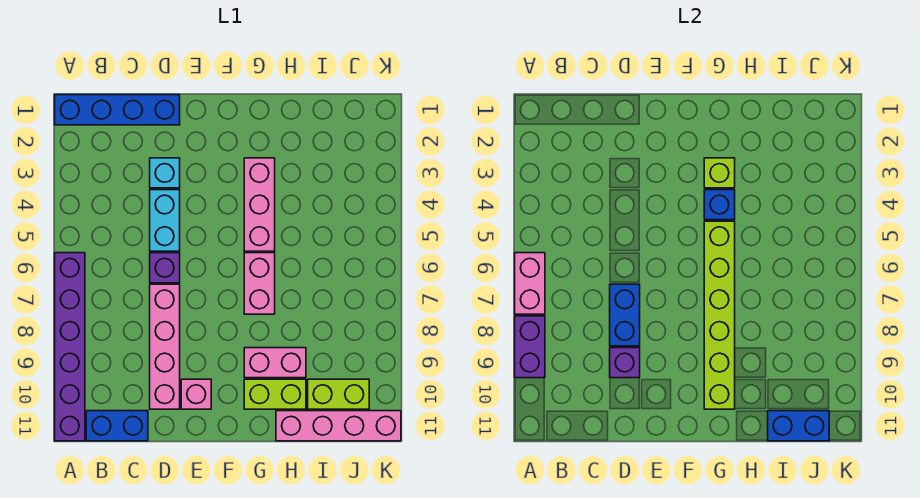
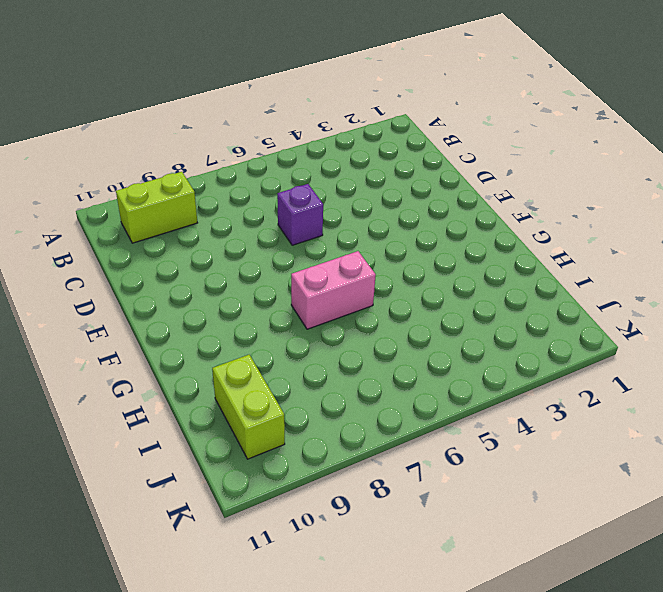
lime brick B9:B10 level 1 -> lime brick G10:H10 level 1
none -> blue brick A1:D1 level 1
none -> purple brick A6:A11 level 1
none -> blue brick B11:C11 level 1

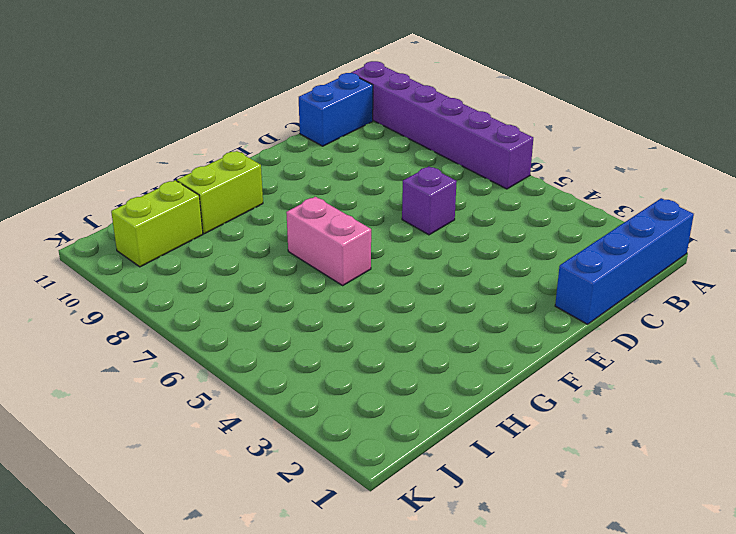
none -> cyan brick D3 level 1
none -> cyan brick D4:D5 level 1
none -> pink brick D7:D10 level 1

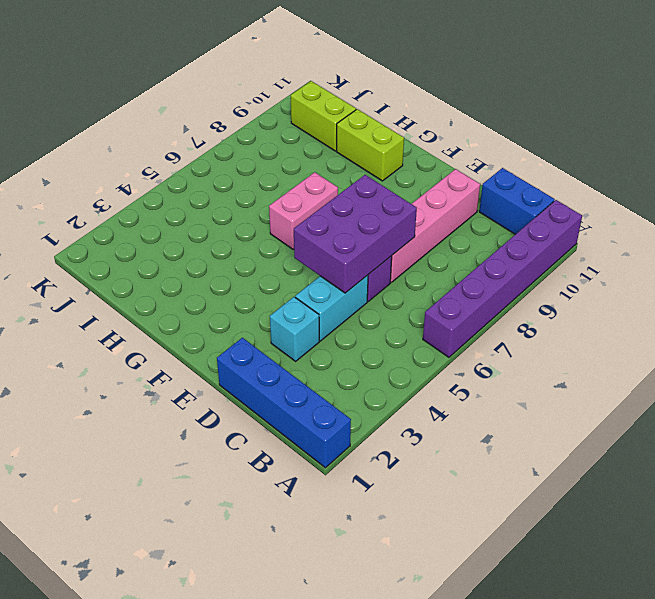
purple brick D5:E7 level 2 -> blue brick D7:D8 level 2
none -> pink brick E10 level 1
none -> pink brick G3:G5 level 1
none -> pink brick G9:H9 level 1

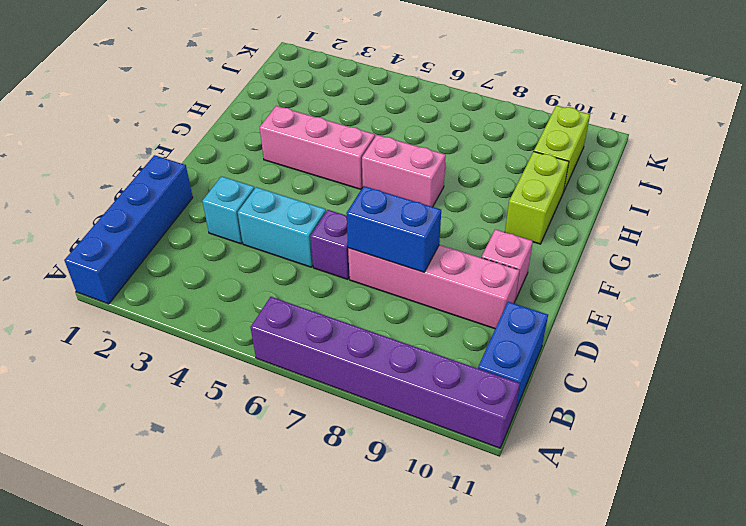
none -> pink brick G9:H9 level 1
none -> pink brick H11:K11 level 1
none -> pink brick A6:A7 level 2

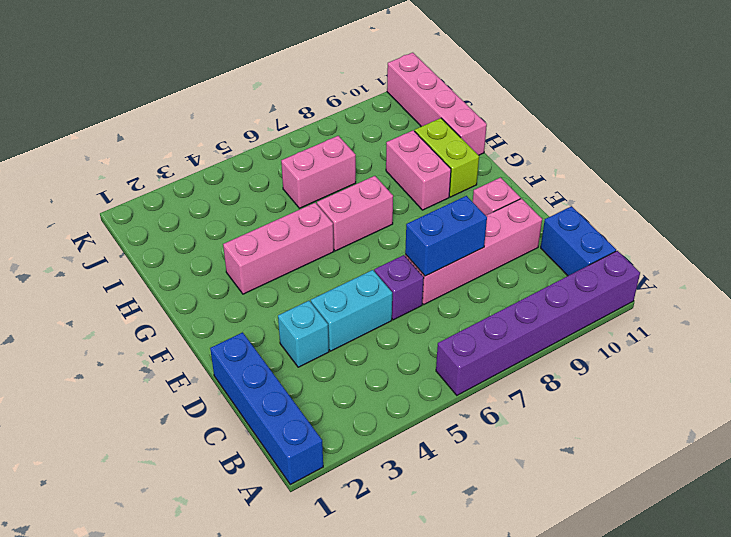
pink brick I6:I7 level 1 -> pink brick A6:A7 level 2
none -> lime brick I10:J10 level 1
none -> purple brick A8:A9 level 2
none -> purple brick D9 level 2

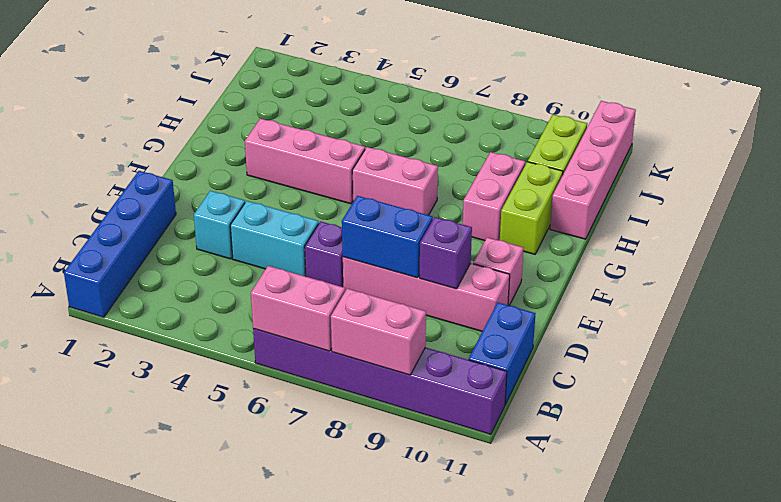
pink brick A8:A9 level 2 -> purple brick A8:A9 level 2
none -> lime brick G3 level 2
none -> blue brick G4 level 2
none -> lime brick G5:G10 level 2

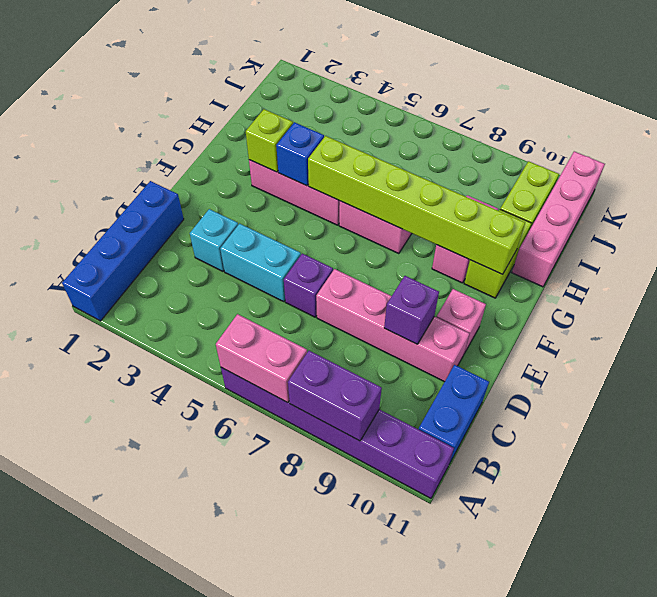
none -> blue brick D7:D8 level 2
none -> blue brick I11:J11 level 2

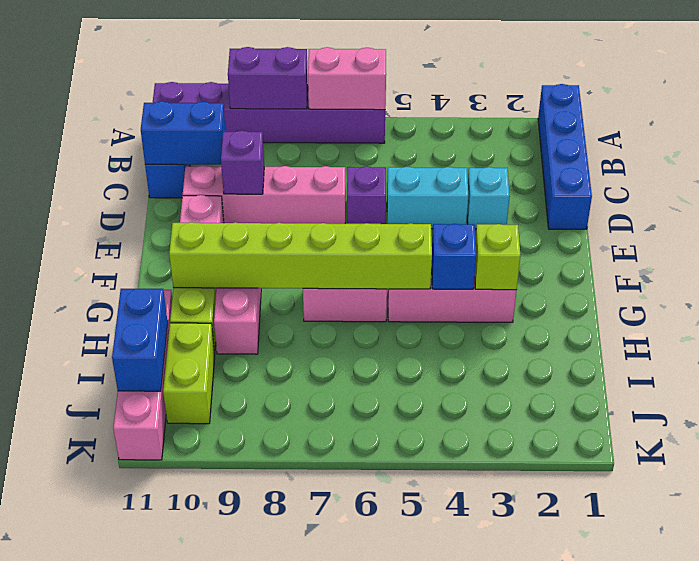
blue brick C10:C11 level 2 -> blue brick D7:D8 level 2

